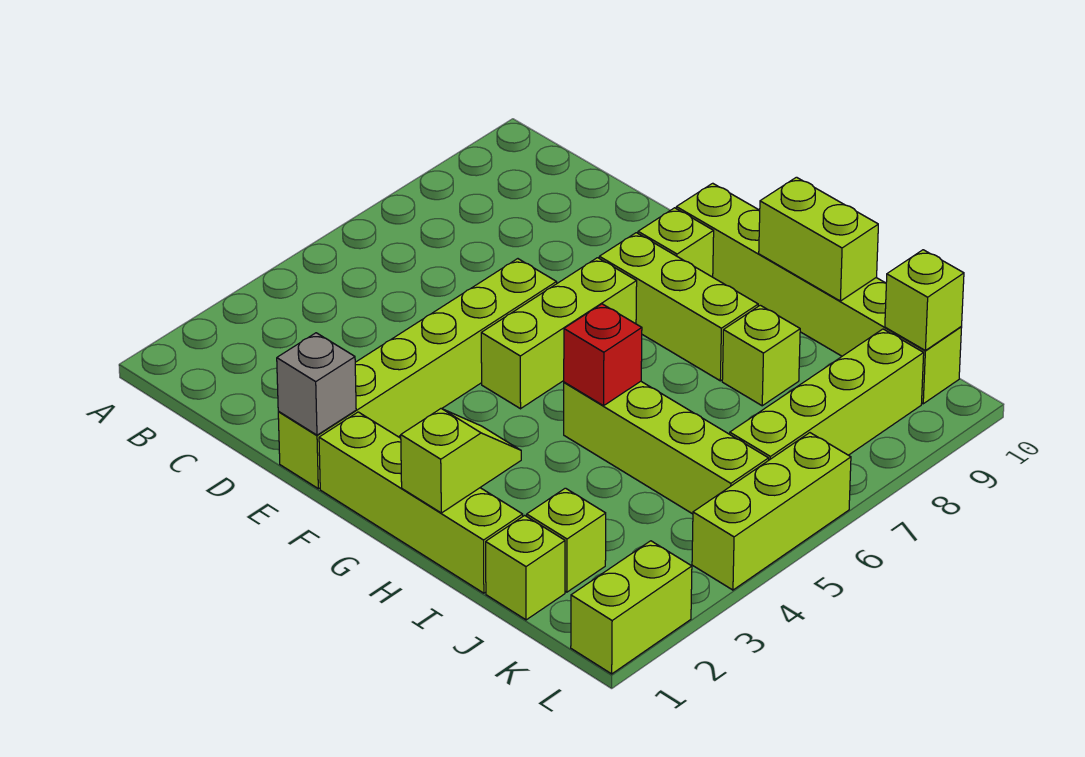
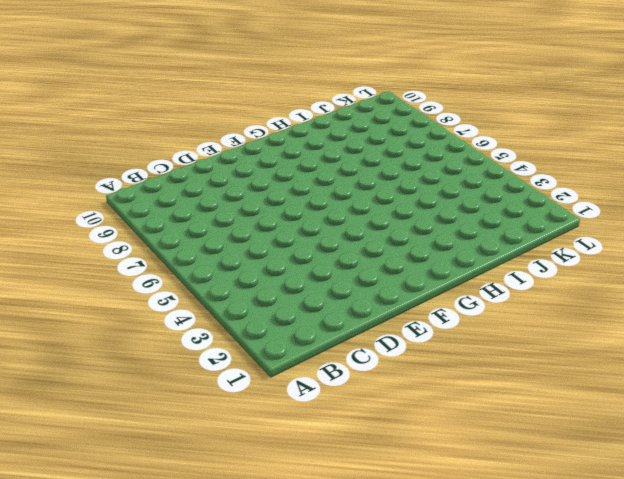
none -> lime brick E1:E6 level 1
none -> lime brick F1:I1 level 1
none -> lime brick F5:F7 level 1

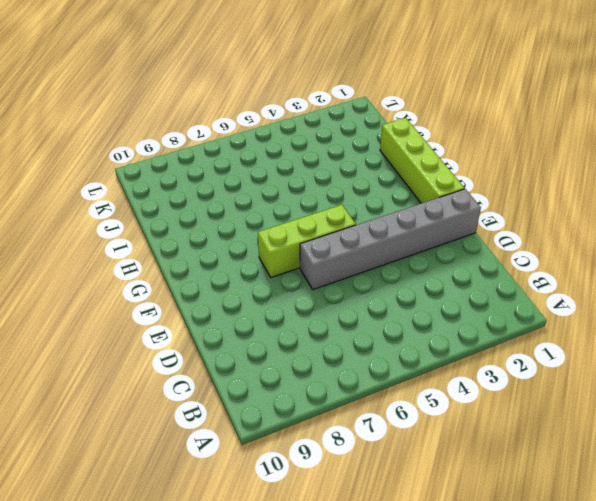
grey brick E1:E6 level 1 -> lime brick E1:E6 level 1
none -> lime brick F8:H8 level 1
none -> lime brick F9 level 1
none -> lime brick F10:K10 level 1

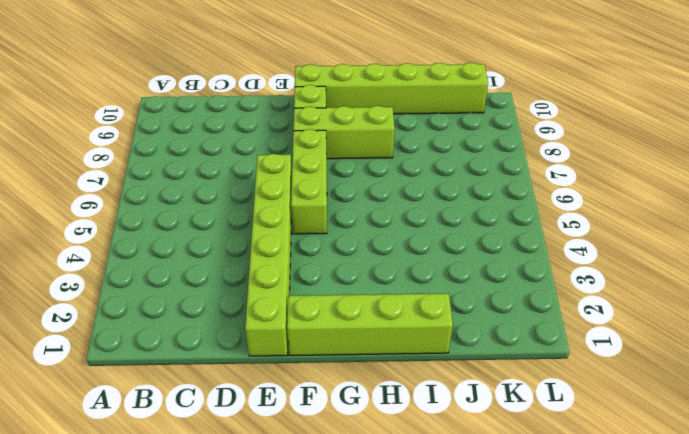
none -> lime brick H5:K5 level 1
none -> lime brick I8 level 1
none -> lime brick J1 level 1

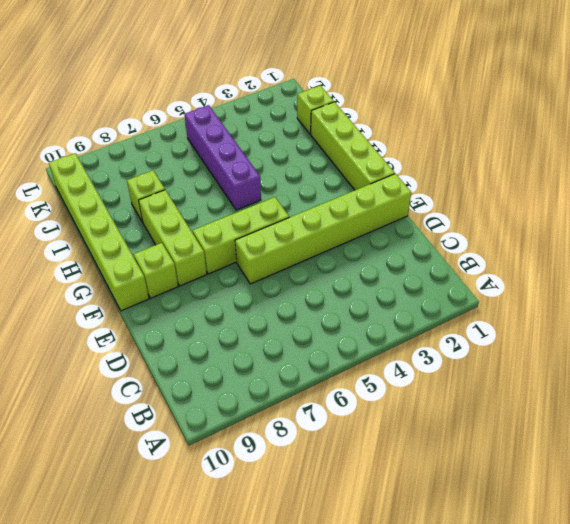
purple brick H5:K5 level 1 -> lime brick H5:K5 level 1
none -> lime brick J2 level 1
none -> lime brick K6:K9 level 1
none -> lime brick L1:L2 level 1

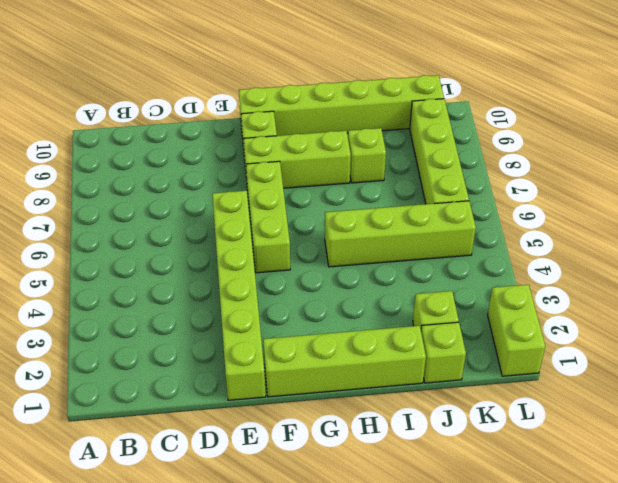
none -> lime brick L4:L6 level 1
none -> grey brick E1 level 2
none -> lime slope H1:H2 level 2 top 1

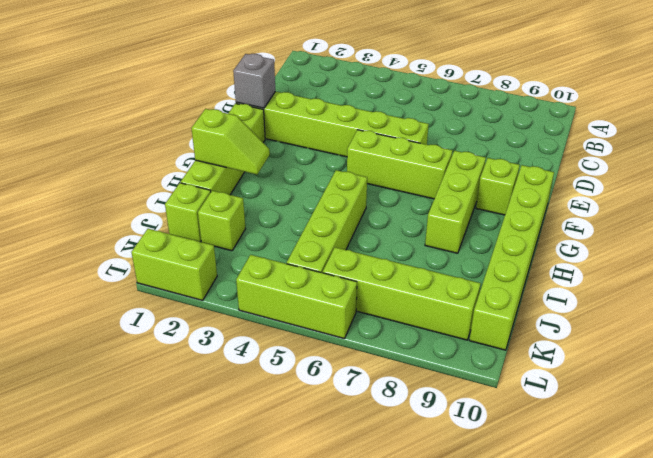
none -> lime brick I8 level 1
none -> red brick H5 level 2
none -> lime brick H10:I10 level 2

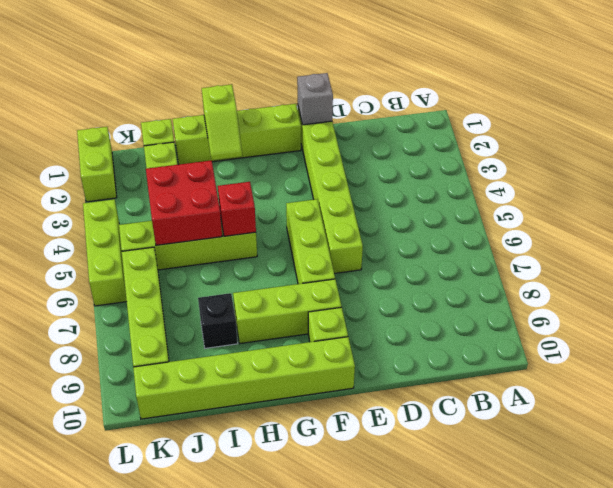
red brick I4:J5 level 2 -> none
black brick I8 level 1 -> lime brick I8 level 1
none -> lime brick H10:I10 level 2
none -> lime brick K10 level 2

